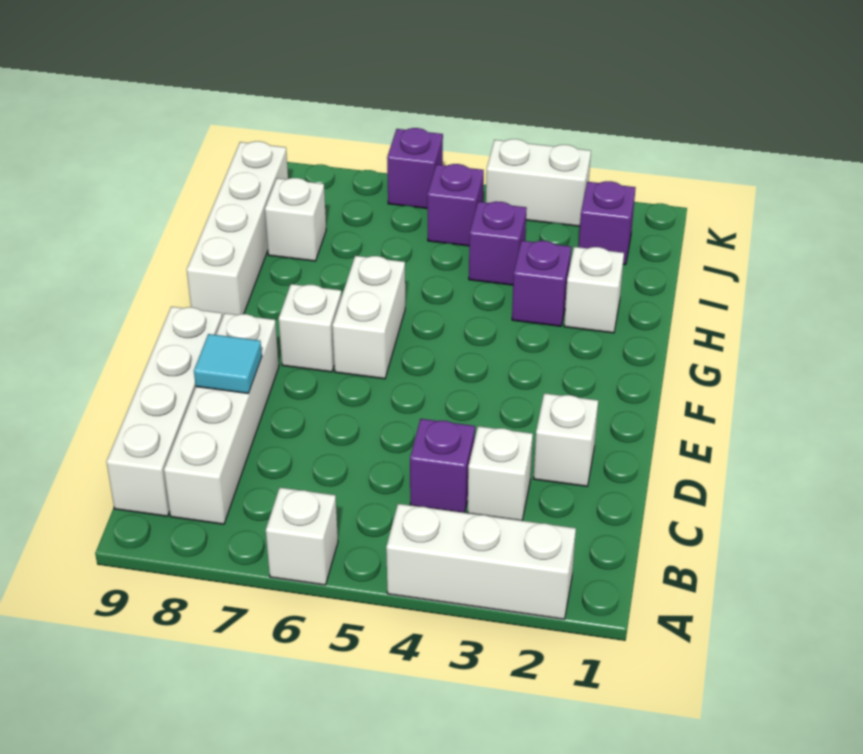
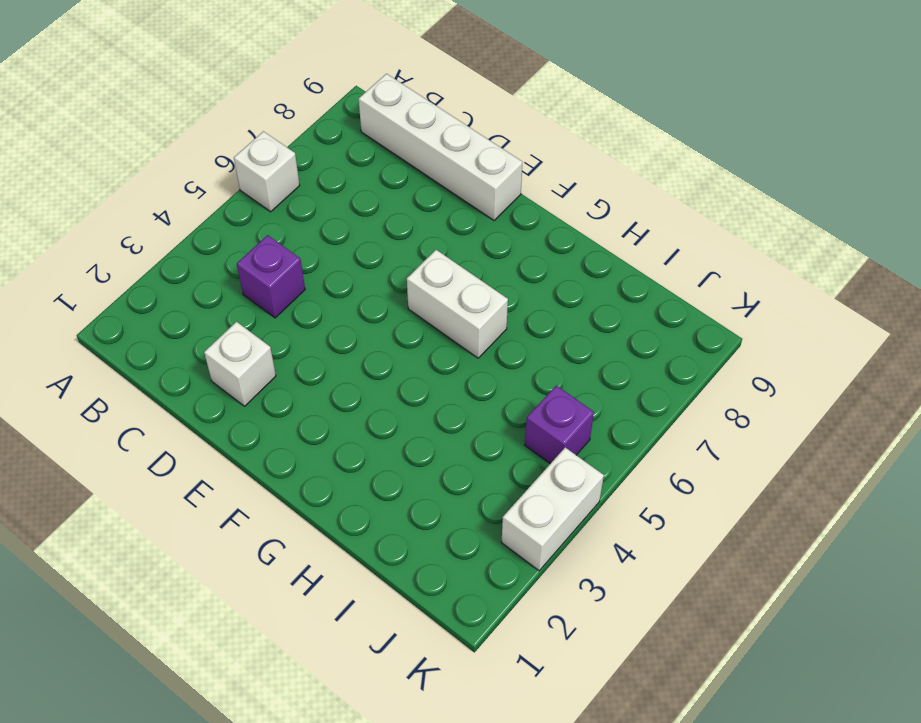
none -> white brick A2:A4 level 1
none -> white brick B8:E8 level 1
none -> white brick C3 level 1

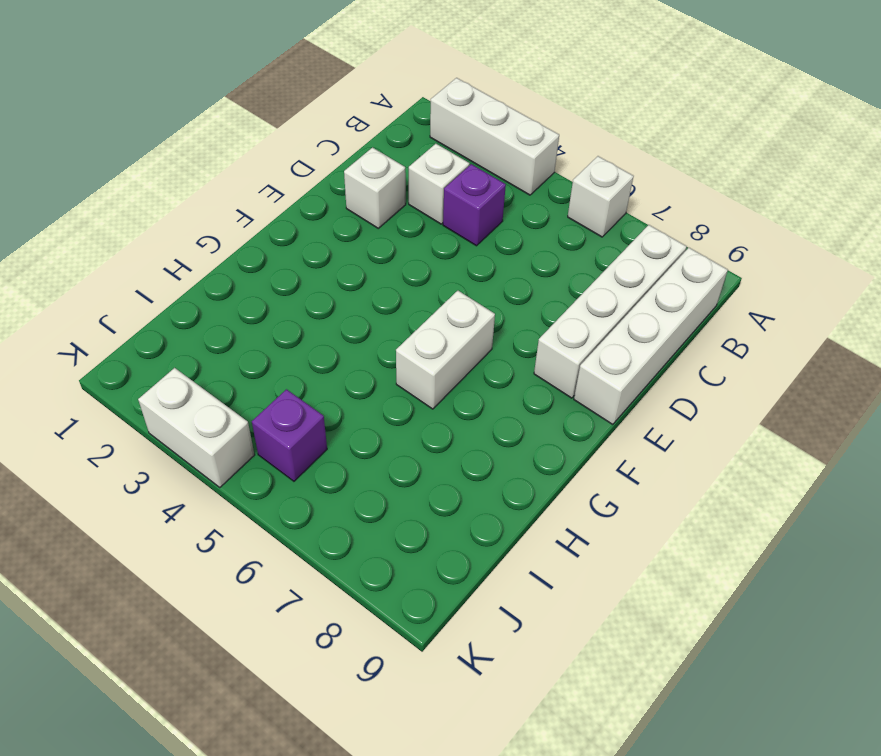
none -> white brick F7 level 1
none -> white brick G9:J9 level 1
none -> white brick H2 level 1

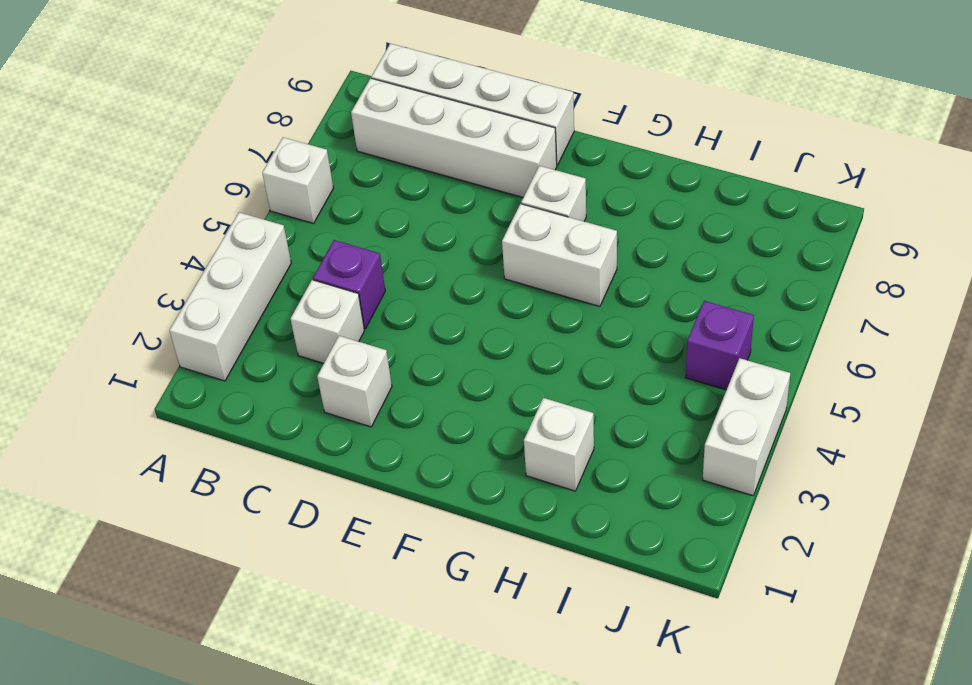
none -> white brick G9:J9 level 1
none -> purple brick H3 level 1
none -> purple brick I4 level 1

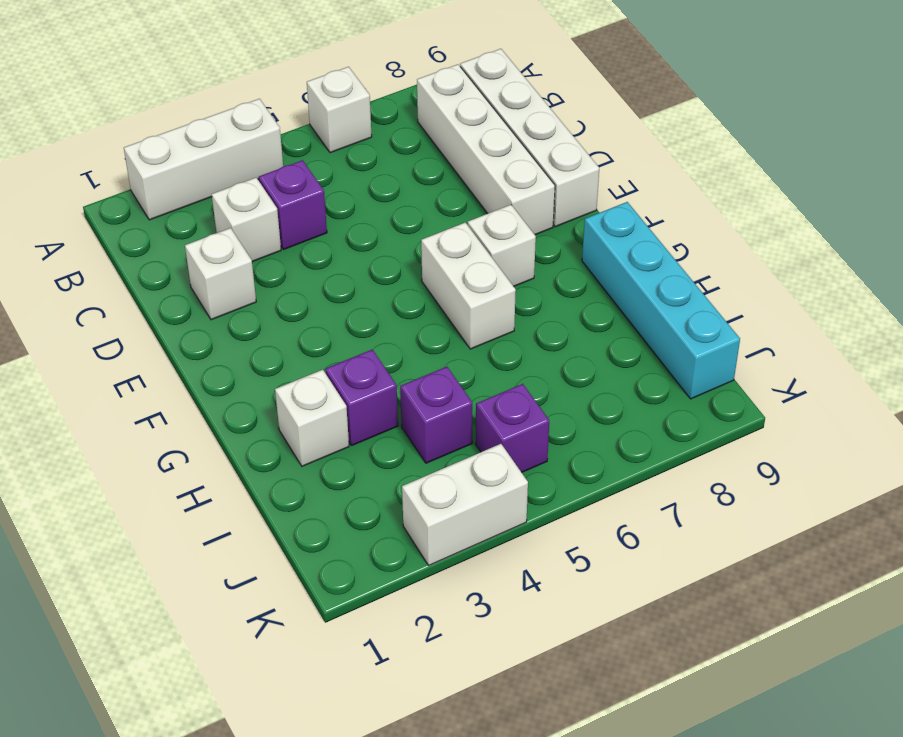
cyan brick G9:J9 level 1 -> white brick G9:J9 level 1
none -> white brick I8 level 1
none -> purple brick J2 level 1
none -> purple brick K6 level 1

